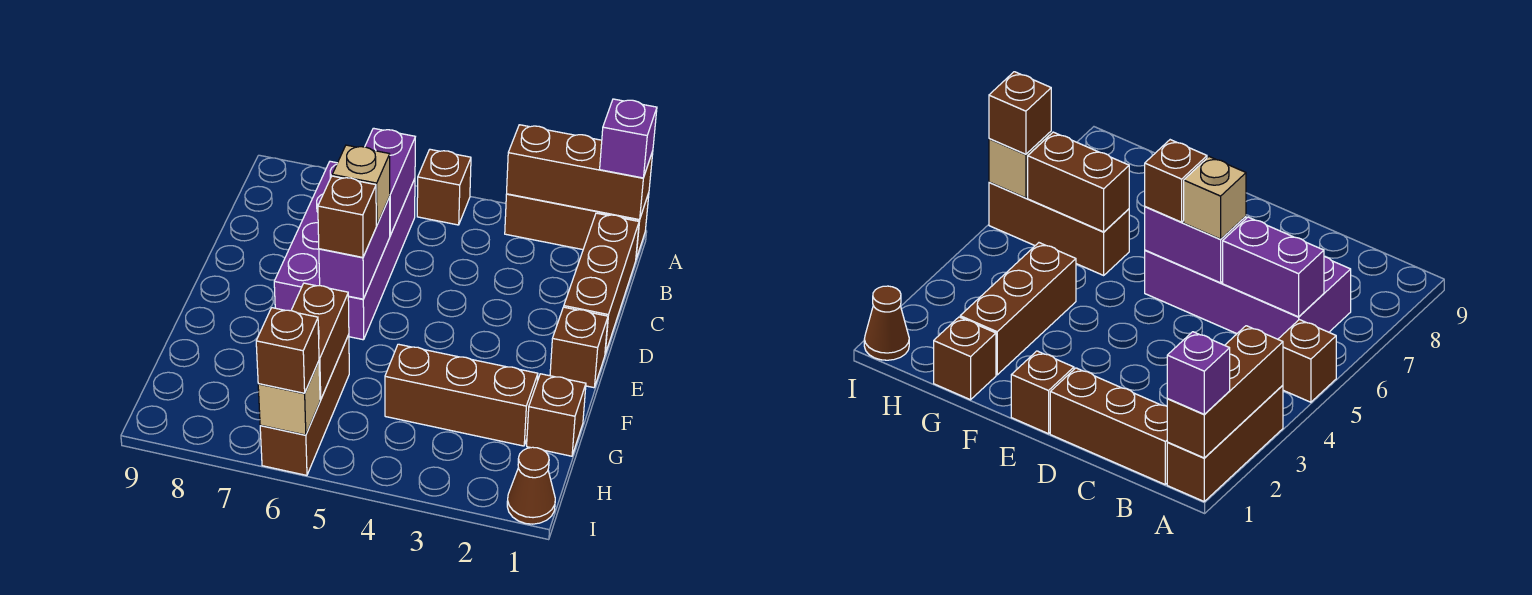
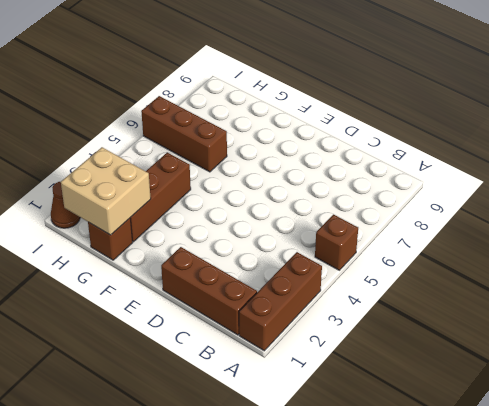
tan brick G1:H2 level 2 -> none
none -> purple brick B6:E7 level 1
none -> brown brick E1 level 1
none -> brown brick A1:A3 level 2

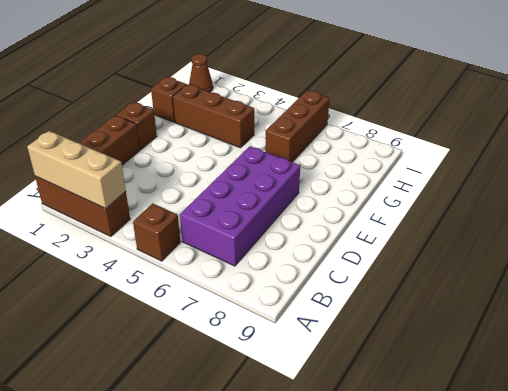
tan brick A1:A3 level 2 -> brown brick A1:A3 level 2
none -> purple brick B6:C6 level 2
none -> purple brick D6:E6 level 2
none -> brown brick G6:H6 level 2

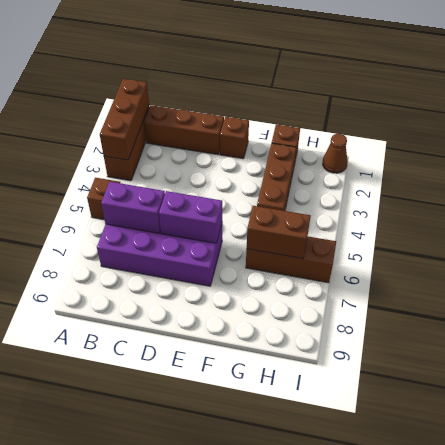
none -> tan brick I6 level 2
none -> purple brick A1 level 3
none -> tan brick D6 level 3

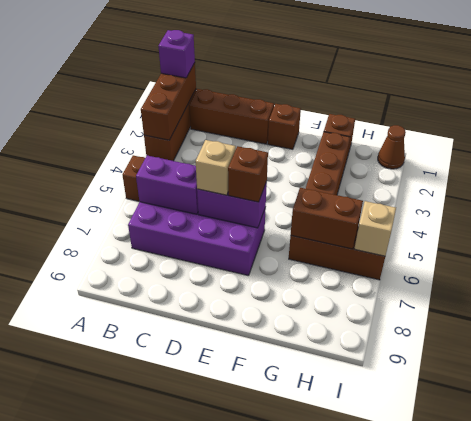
none -> brown brick I6 level 3

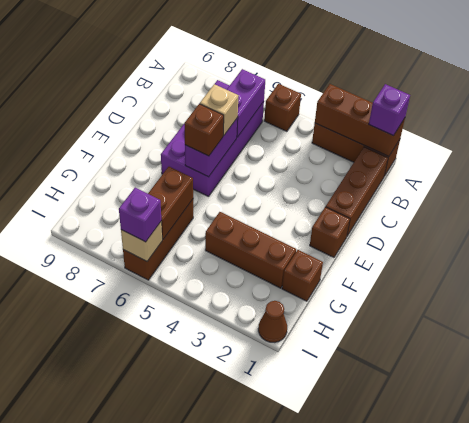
purple brick I6 level 3 -> brown brick I6 level 3

